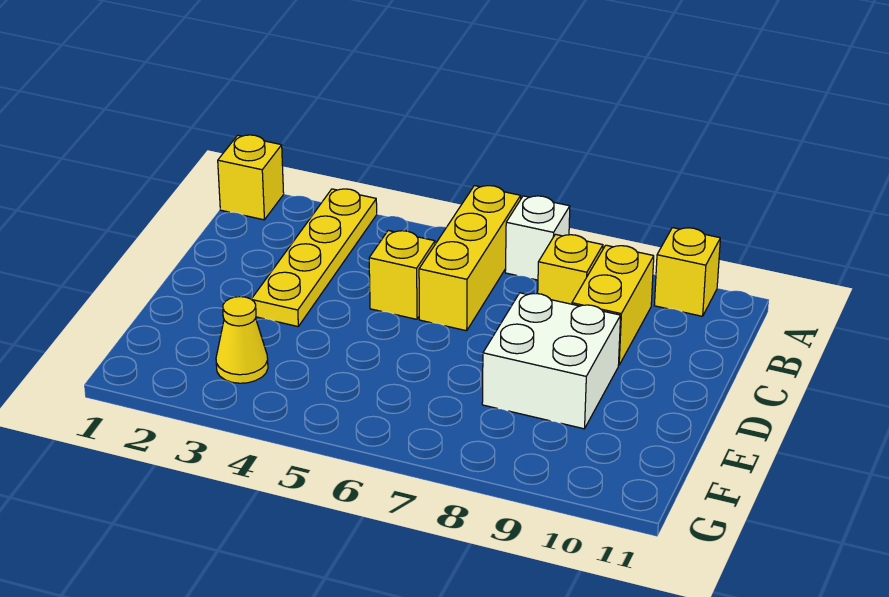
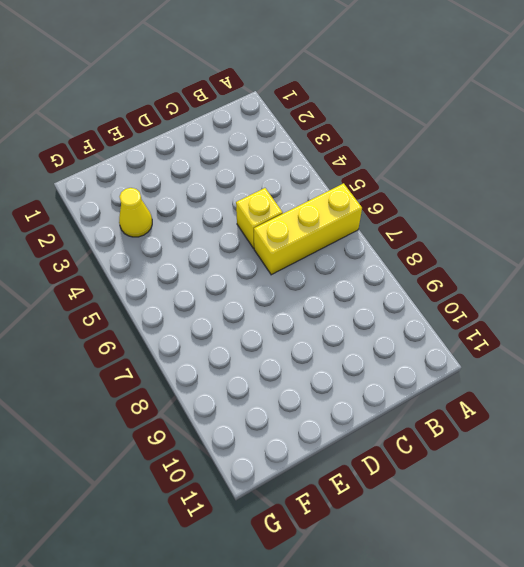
none -> yellow brick A1 level 1
none -> yellow plate A3:D3 level 1

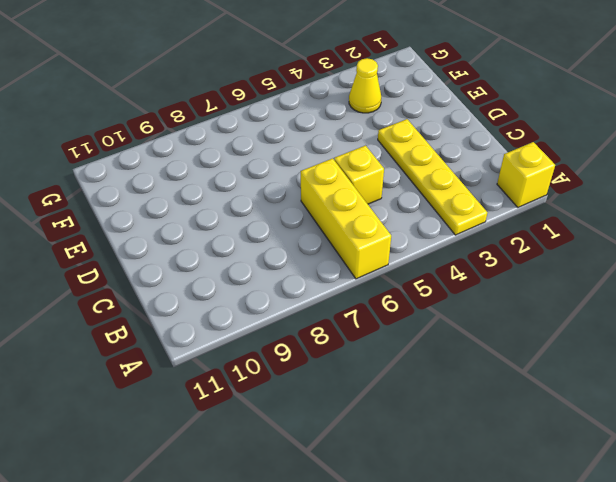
none -> white brick A7 level 1
none -> yellow brick A10 level 1

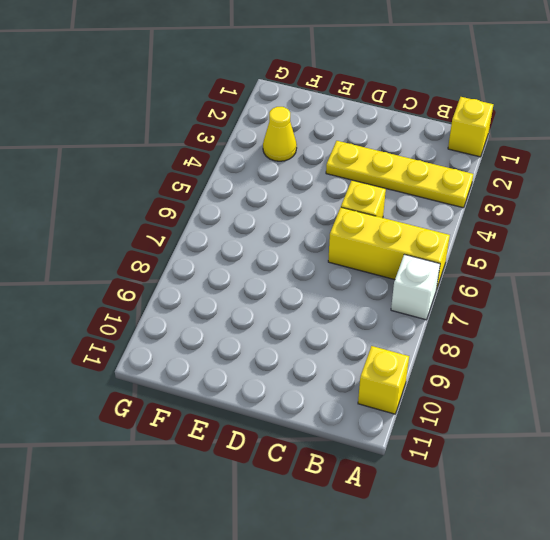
none -> yellow brick B8 level 1
none -> yellow brick B9:C9 level 1

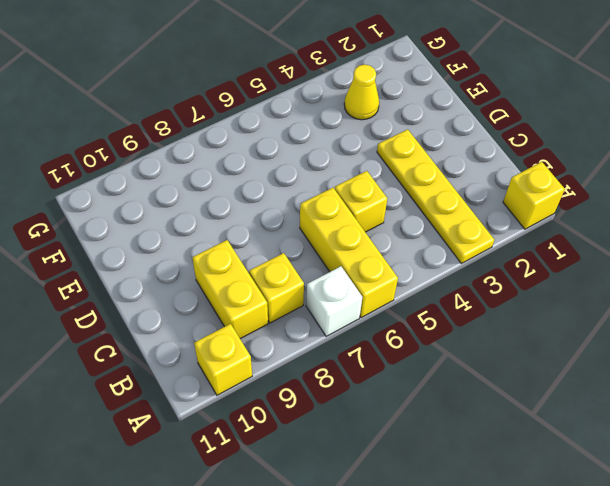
none -> white brick D8:E9 level 1

